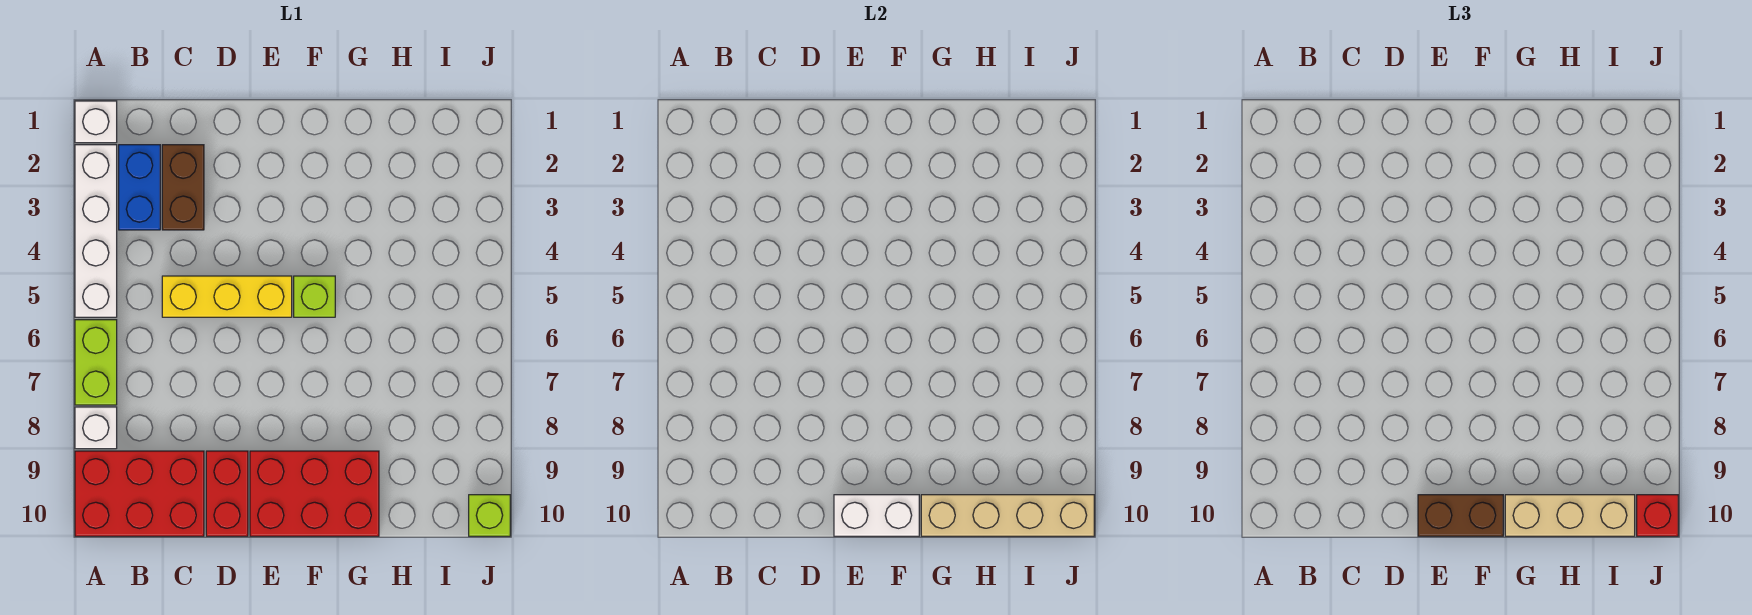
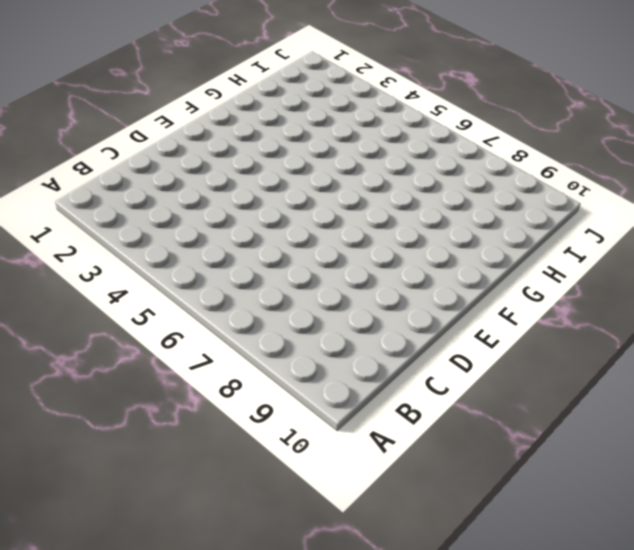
none -> white brick A1 level 1
none -> white brick A2:A5 level 1
none -> lime brick A6:A7 level 1

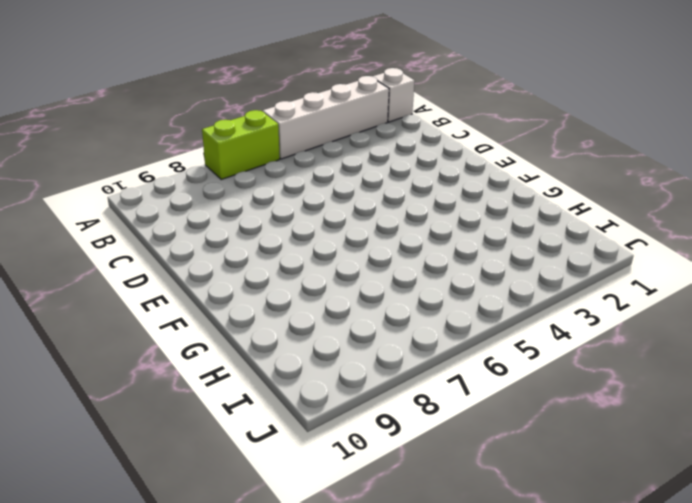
none -> white brick A8 level 1
none -> red brick A9:C10 level 1
none -> blue brick B2:B3 level 1

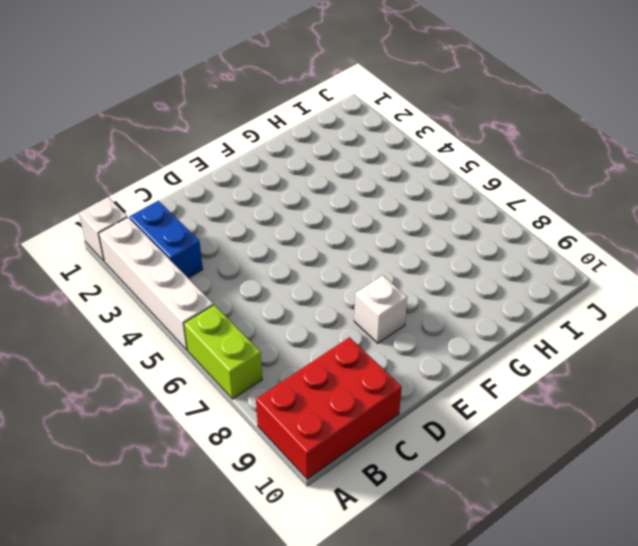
white brick E8 level 1 -> white brick A8 level 1
none -> brown brick C2:C3 level 1
none -> yellow brick C5:E5 level 1
none -> red brick D9:D10 level 1

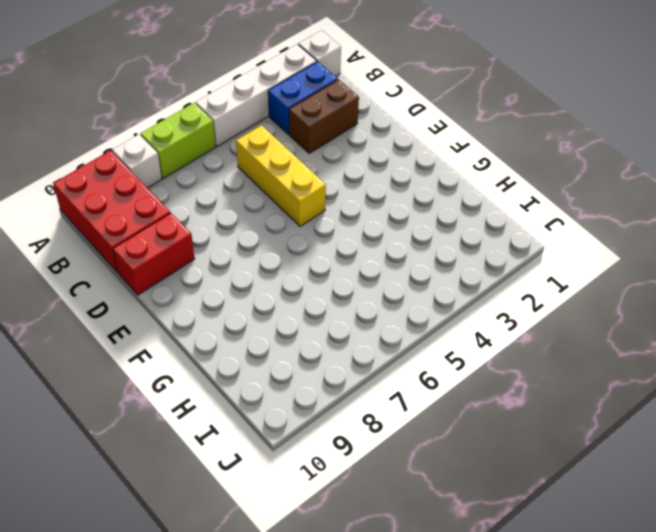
none -> red brick E9:G10 level 1
none -> lime brick F5 level 1
none -> lime brick J10 level 1

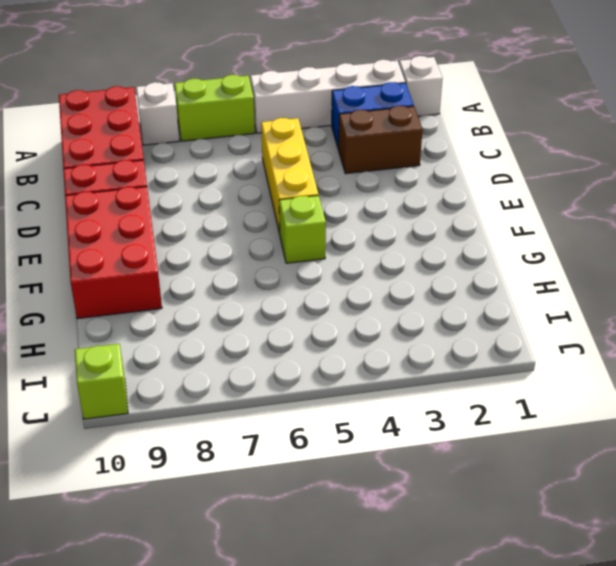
none -> white brick E10:F10 level 2
none -> tan brick G10:J10 level 2
none -> brown brick E10:F10 level 3

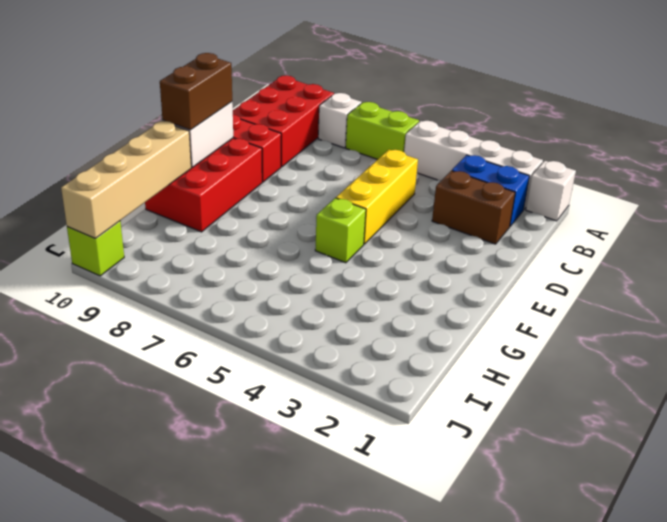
none -> tan brick G10:I10 level 3
none -> red brick J10 level 3

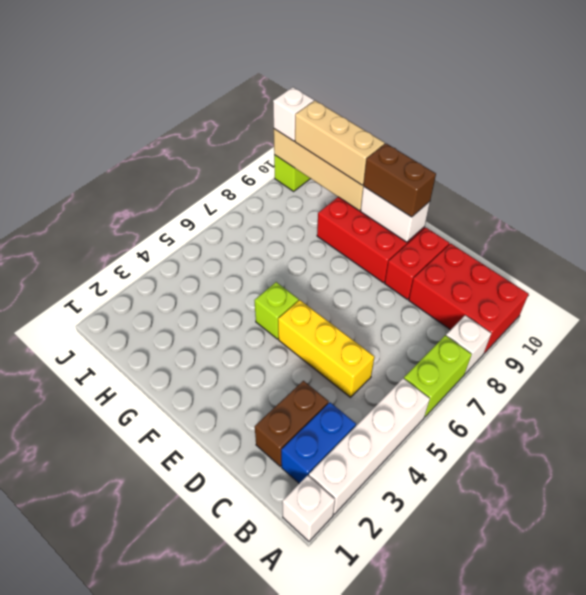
white brick J10 level 3 -> red brick J10 level 3

